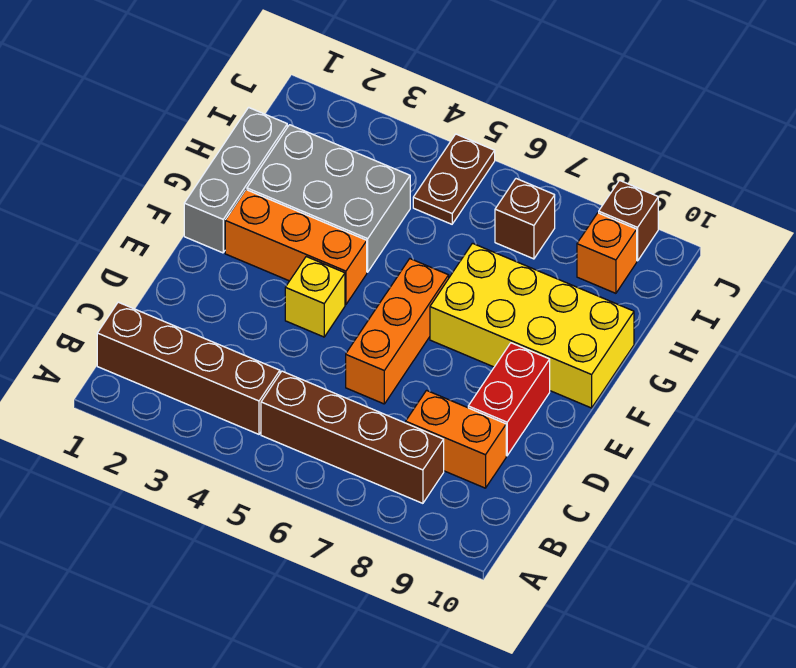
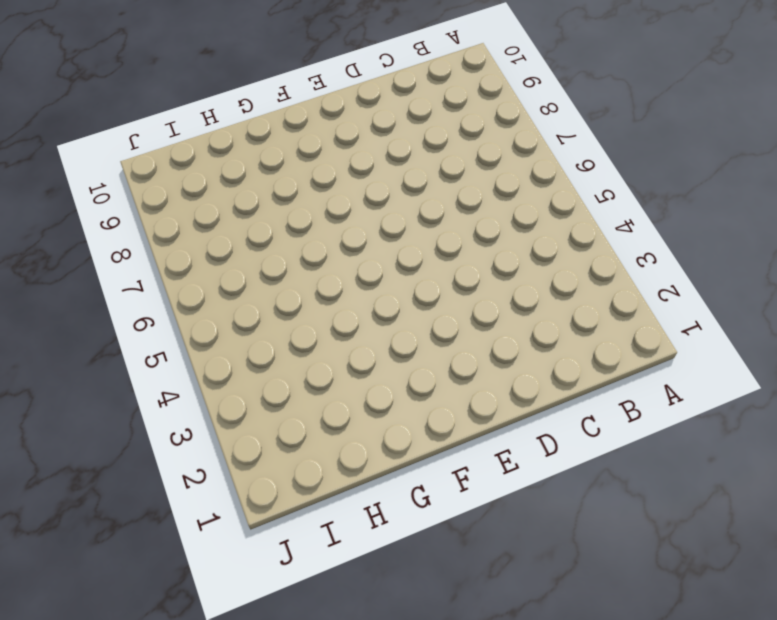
none -> brown brick B1:B4 level 1
none -> brown brick B5:B8 level 1
none -> orange brick C8:C9 level 1

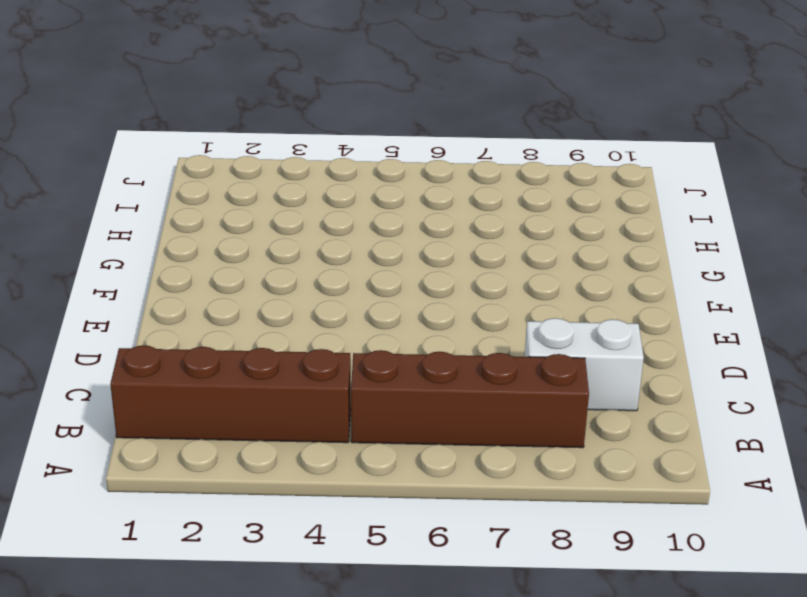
white brick C8:C9 level 1 -> orange brick C8:C9 level 1
none -> orange brick D6:F6 level 1
none -> red brick D9:E9 level 1
none -> yellow brick E4 level 1

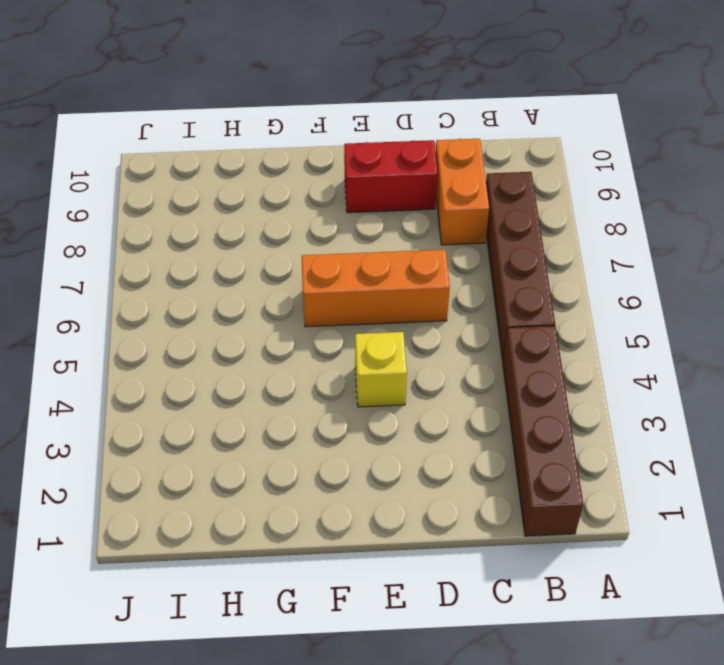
none -> grey brick F1:H1 level 1
none -> orange brick F2:F4 level 1
none -> yellow brick F7:G10 level 1

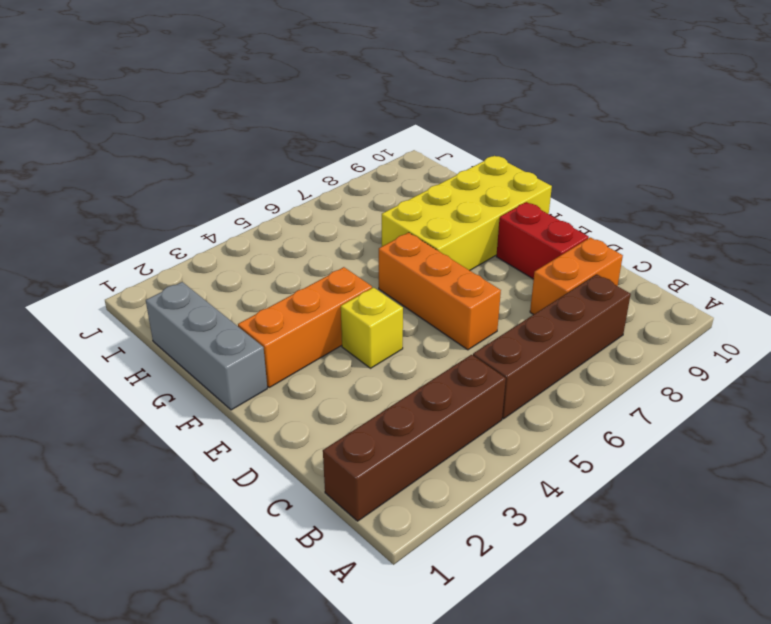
none -> grey brick G2:H4 level 1
none -> brown plate I5:J5 level 1
none -> brown brick I7 level 1

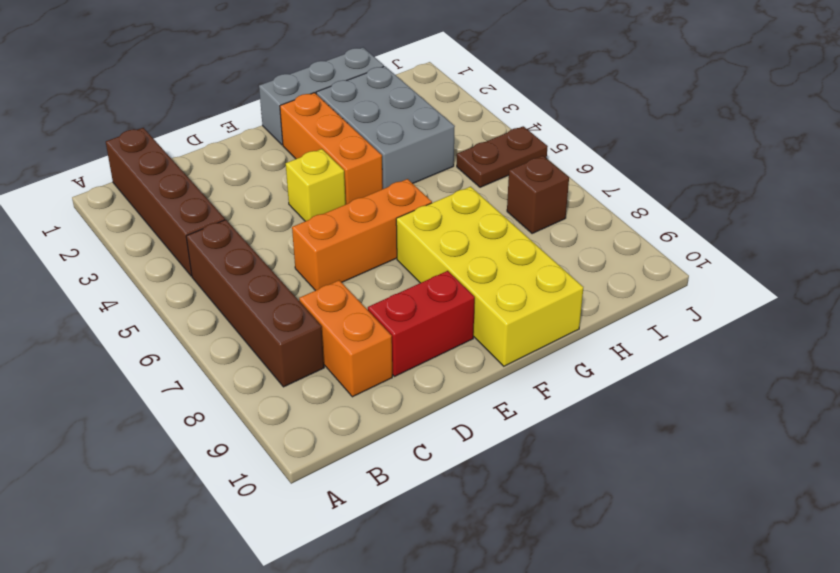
none -> orange brick I9 level 1
none -> brown brick J9 level 1

